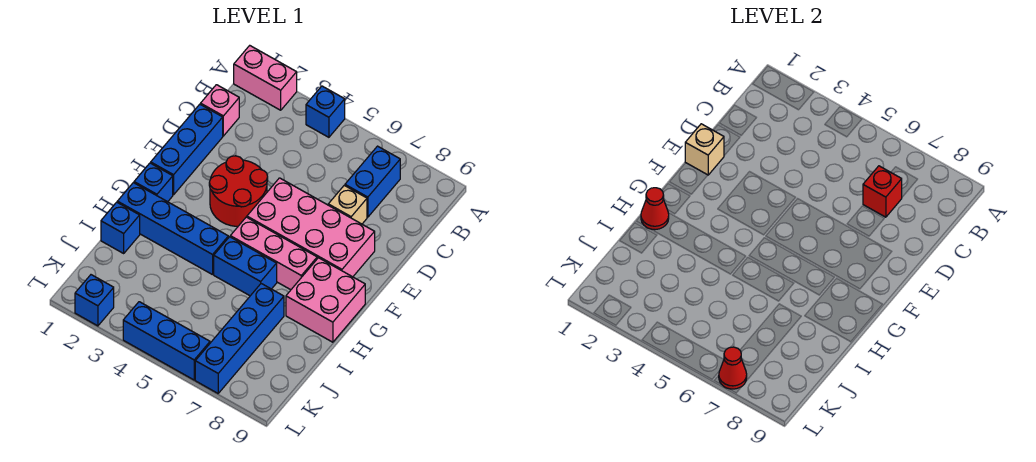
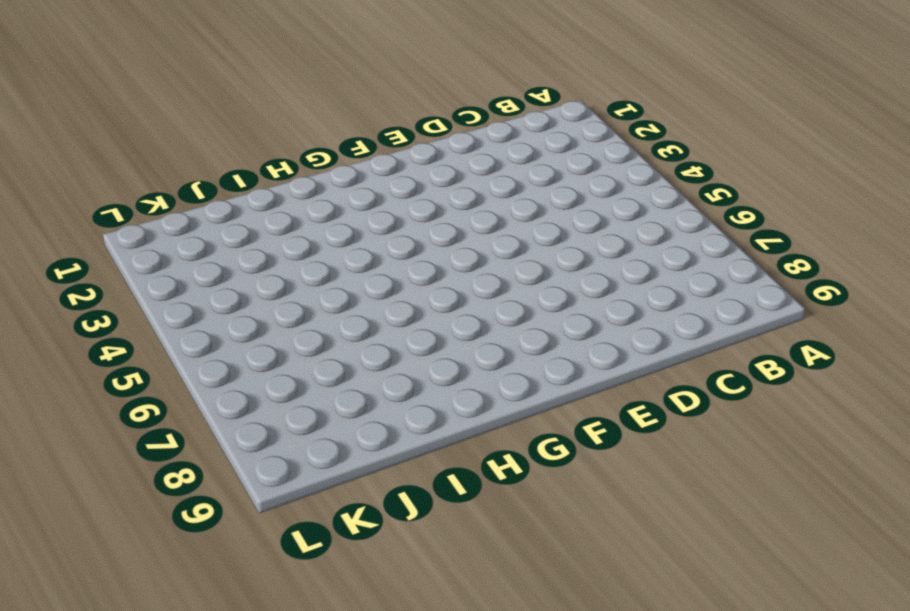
none -> pink brick A1:A2 level 1
none -> blue brick A4 level 1
none -> blue brick B7:C7 level 1

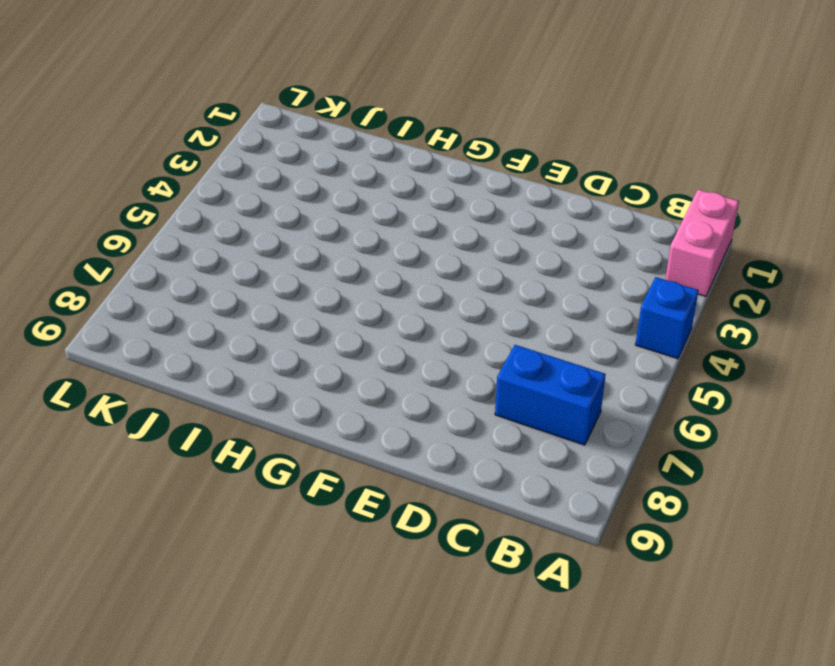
none -> pink brick C1 level 1
none -> blue brick D1:F1 level 1
none -> tan brick D7 level 1

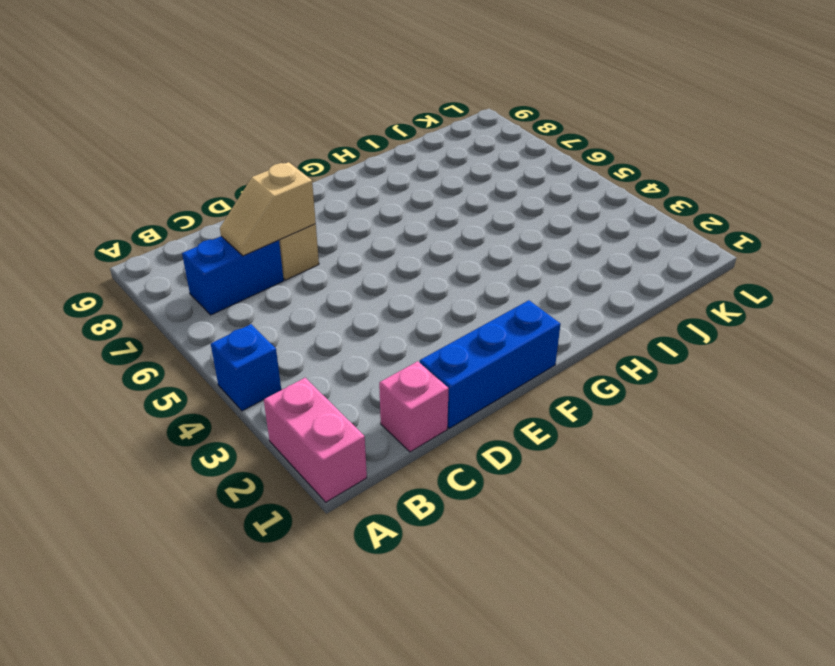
tan slope C7:D7 level 2 top D -> red brick C7 level 2
none -> red round brick E3:F4 level 1
none -> pink brick E5:F8 level 1
none -> blue brick G1 level 1

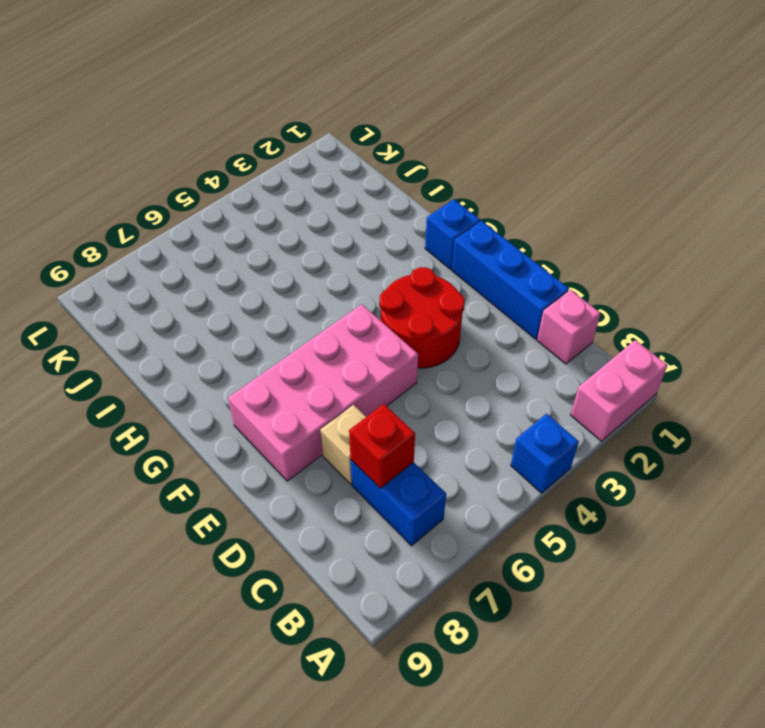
none -> pink brick G5:G7 level 1
none -> pink brick G8:H9 level 1
none -> blue brick H1:H4 level 1

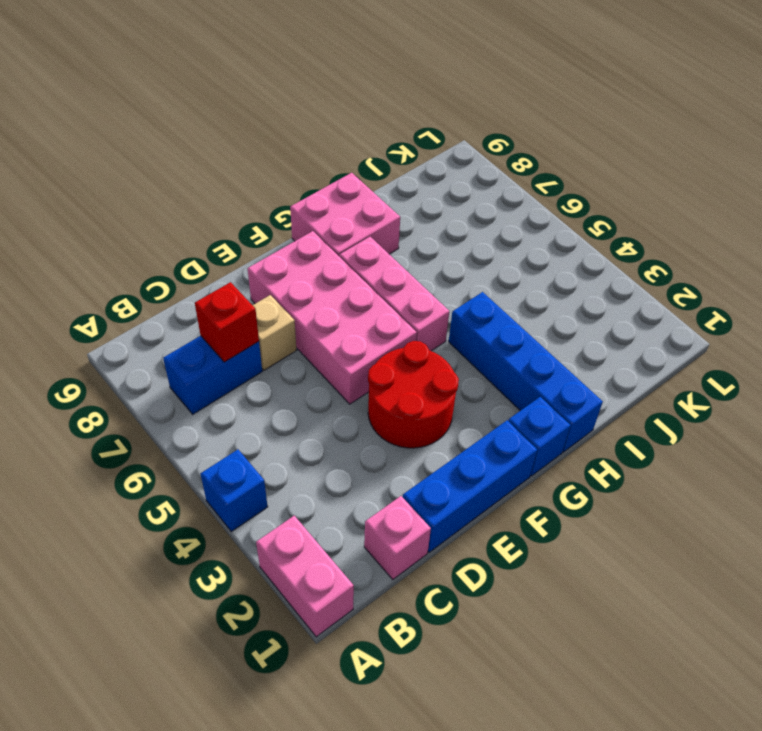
none -> blue brick H5:H6 level 1
none -> blue brick I1 level 1
none -> blue brick I7:L7 level 1

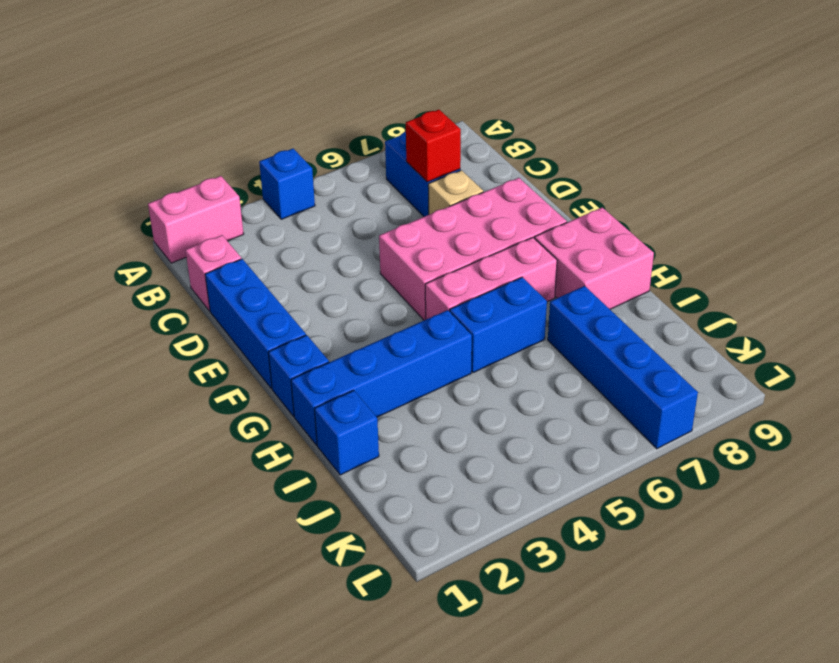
none -> red round brick E3:F4 level 1
none -> blue brick L2 level 1
none -> blue brick L4:L6 level 1

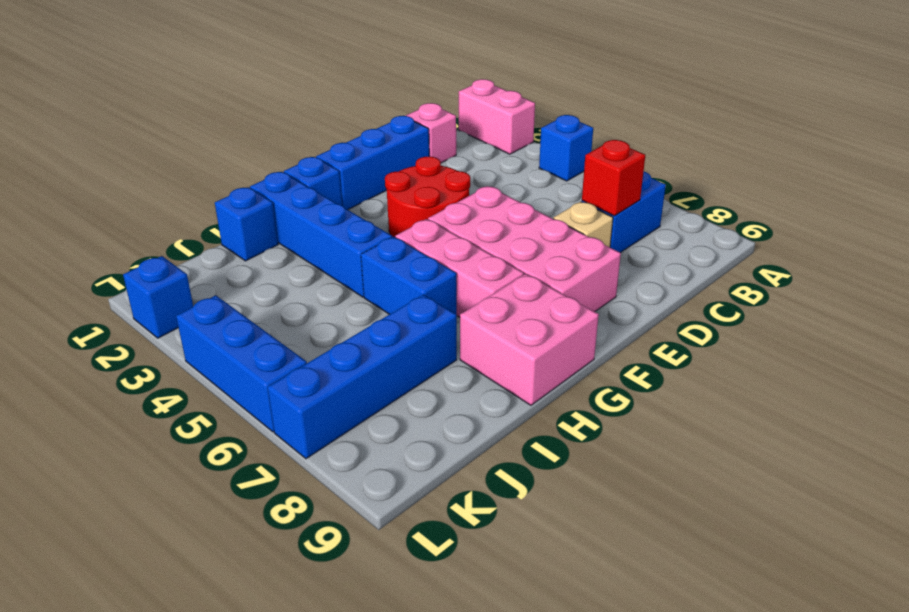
none -> tan brick E1 level 2
none -> red cone H1 level 2
none -> red cone L7 level 2

